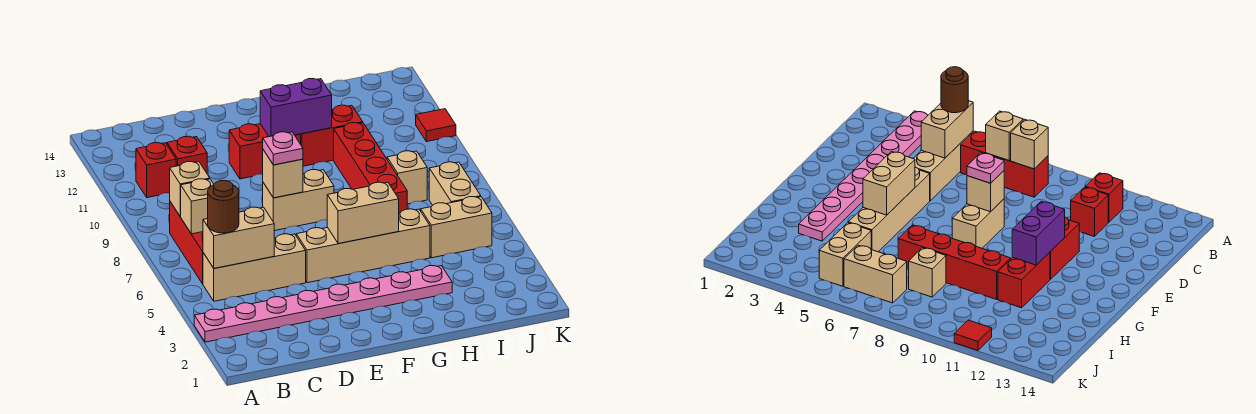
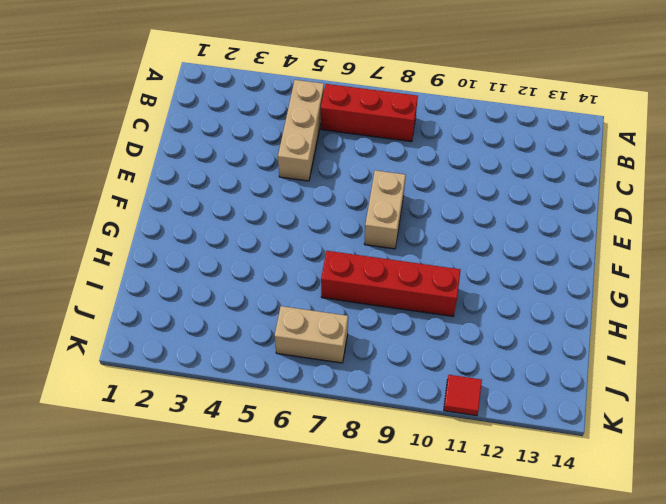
none -> pink plate A3:H3 level 1
none -> red brick B11 level 1
none -> red brick C11 level 1

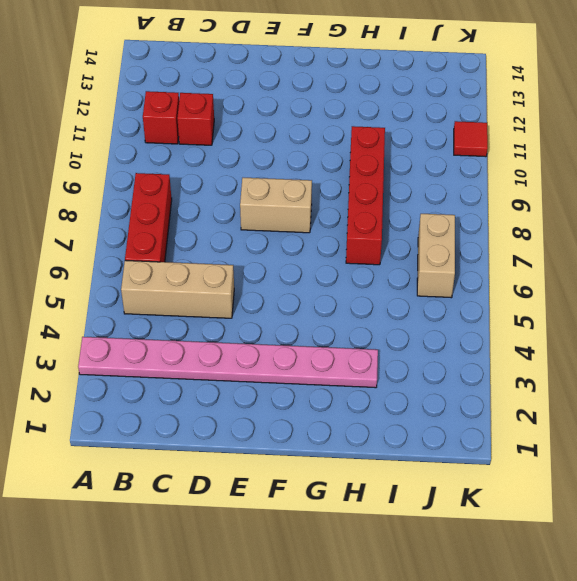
none -> tan brick E5:H5 level 1
none -> red brick E11:F11 level 1
none -> red brick G11:H11 level 1

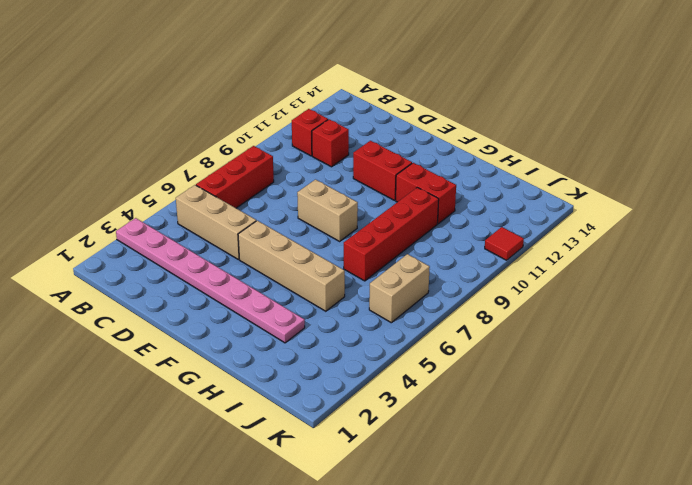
none -> tan brick I5:J5 level 1
none -> tan brick I8 level 1
none -> tan brick B5:C5 level 2

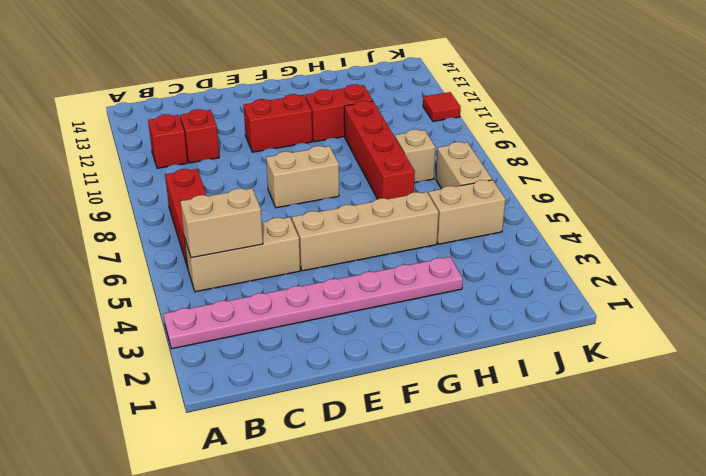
none -> tan brick B7 level 2
none -> tan brick B8 level 2
none -> tan brick E8 level 2

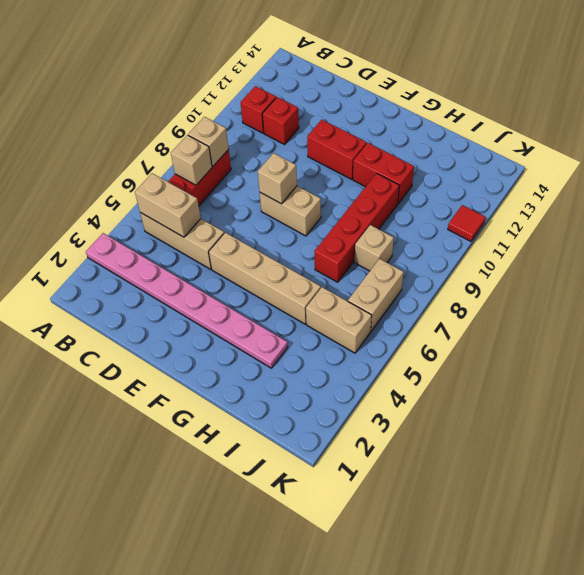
none -> tan brick F5:G5 level 2
none -> purple brick F11:G11 level 2
none -> brown round brick B5 level 3

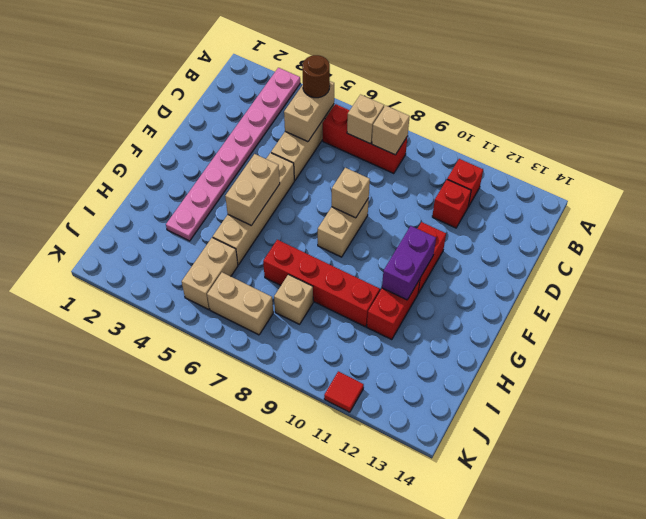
none -> pink plate E8 level 3

